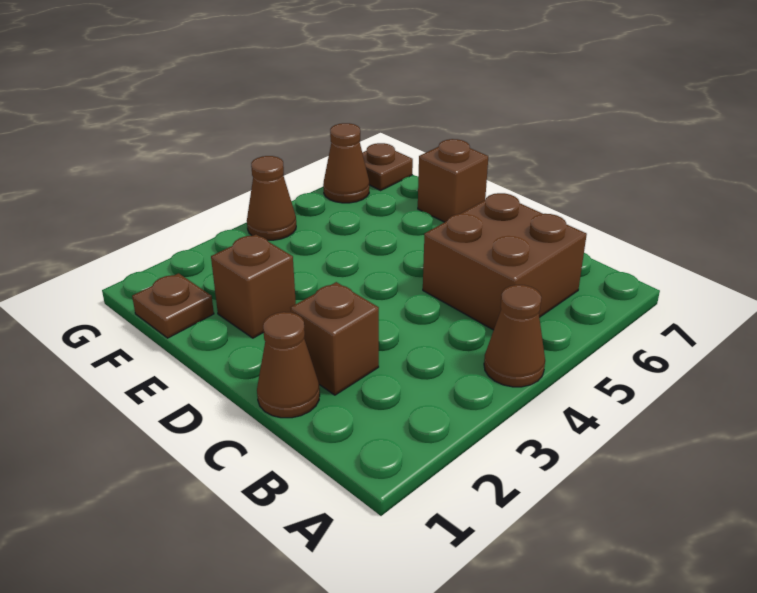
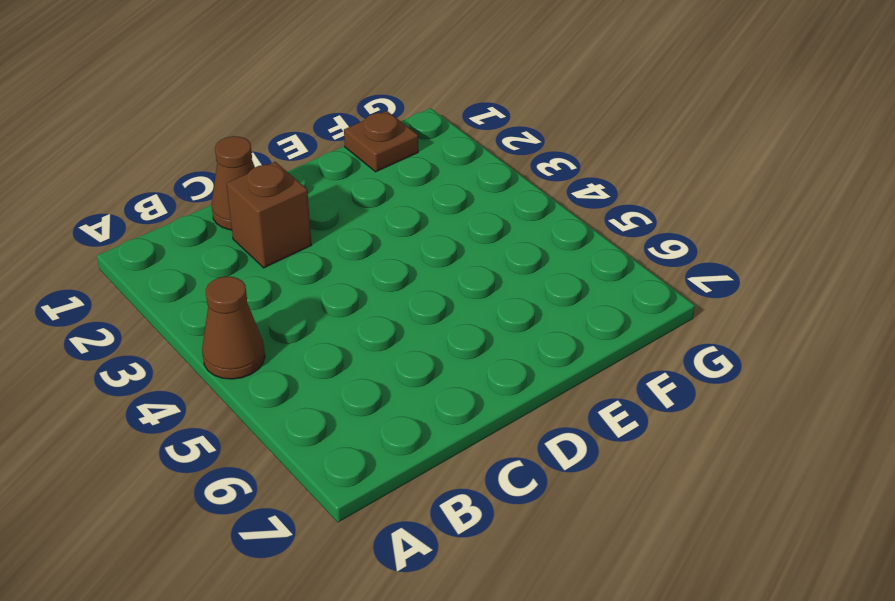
none -> brown brick B5:C6 level 1
none -> brown brick E2 level 1

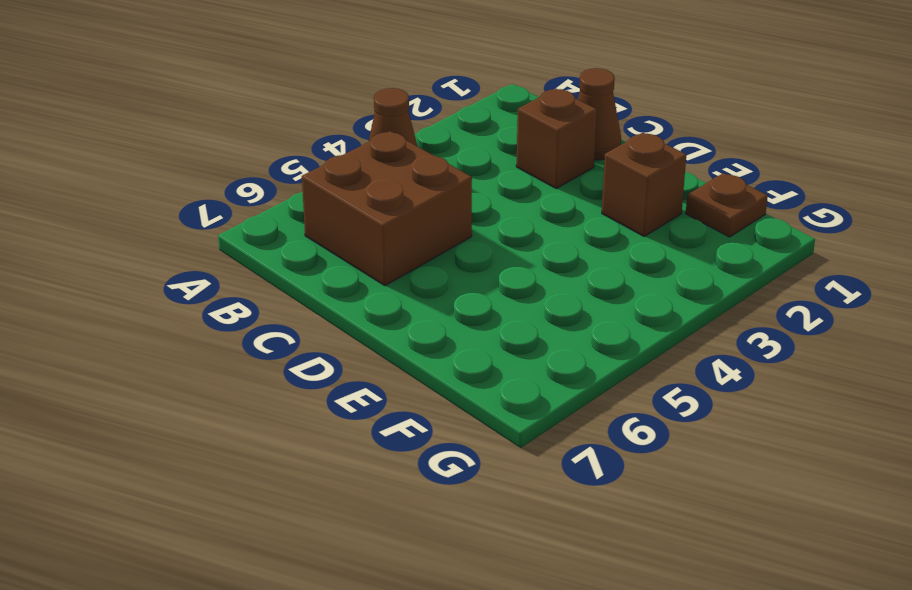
none -> brown brick E7 level 1
none -> brown cone G4 level 1

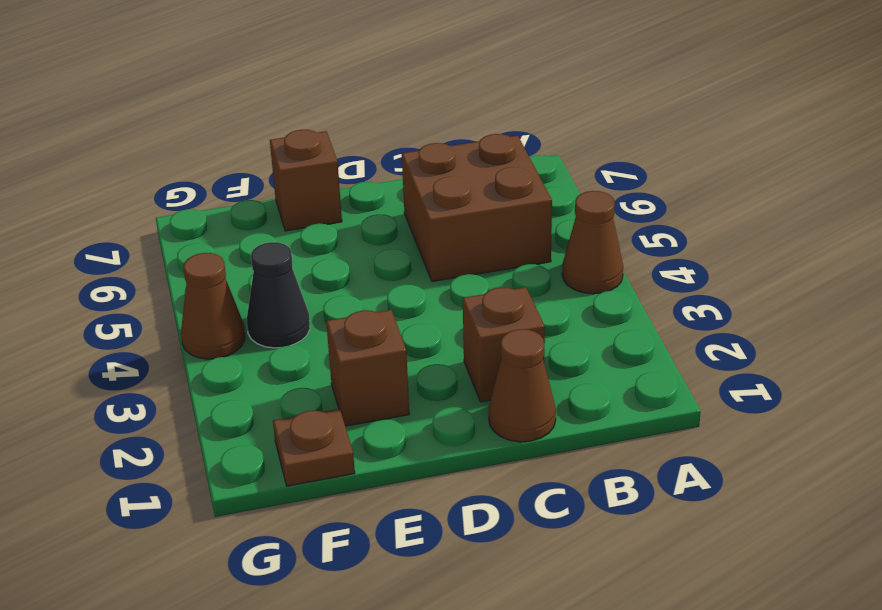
black cone F4 level 1 -> none
none -> brown cone G6 level 1
none -> brown plate G7 level 1

